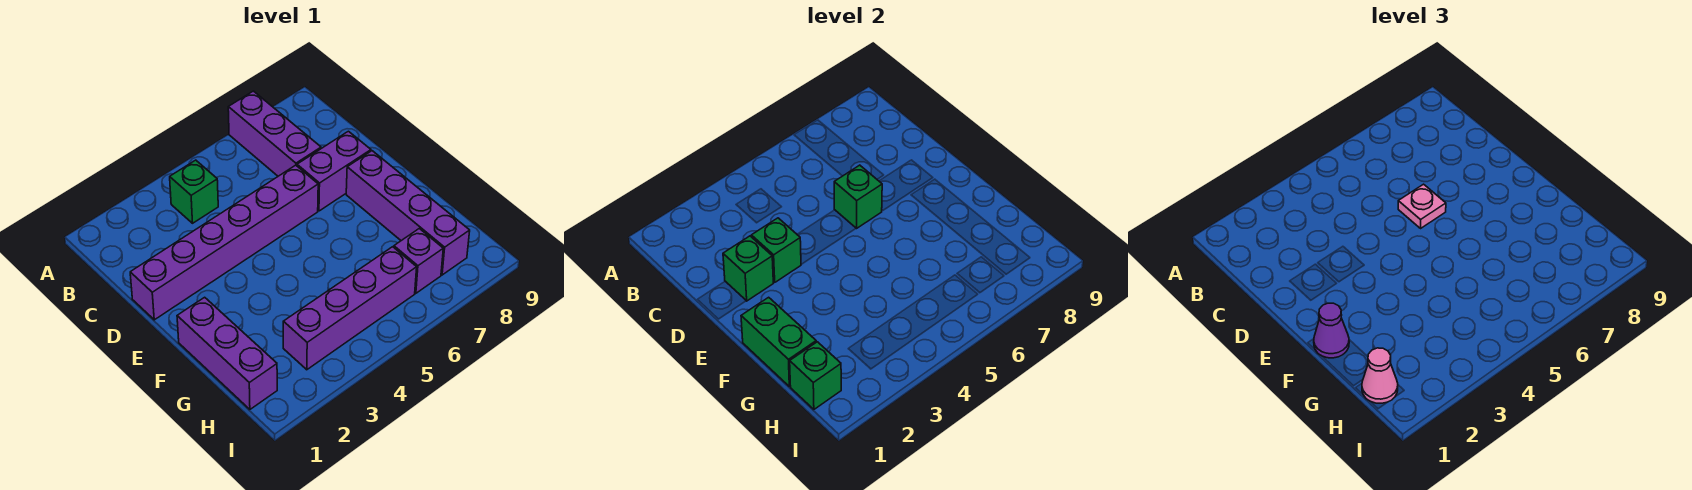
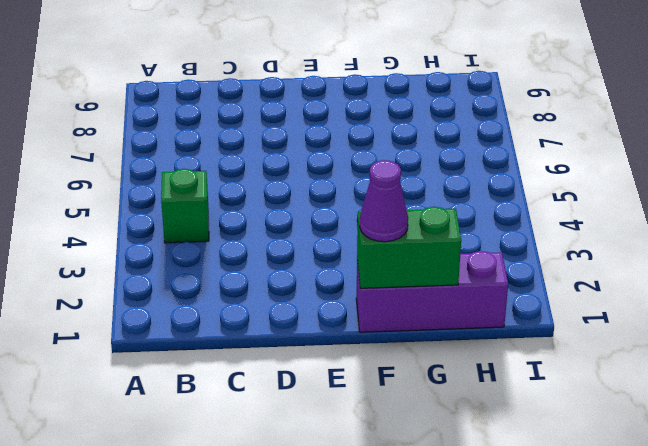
none -> purple brick A7:C7 level 1
none -> purple brick D1:D6 level 1
none -> purple brick D7:D8 level 1

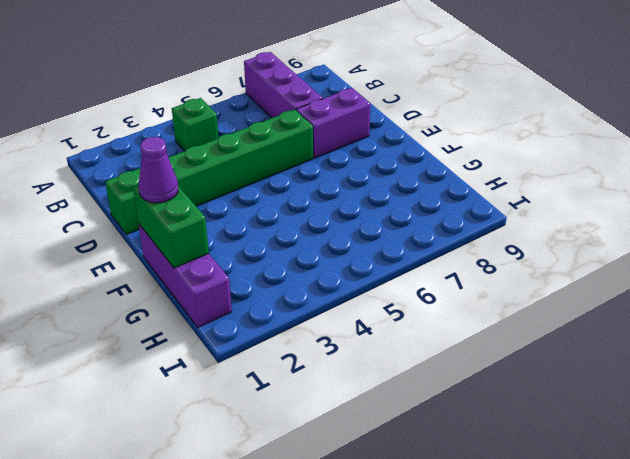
green brick D1:D6 level 1 -> purple brick D1:D6 level 1
none -> purple brick E8:H8 level 1
none -> purple brick H3:H6 level 1
none -> purple brick H7 level 1

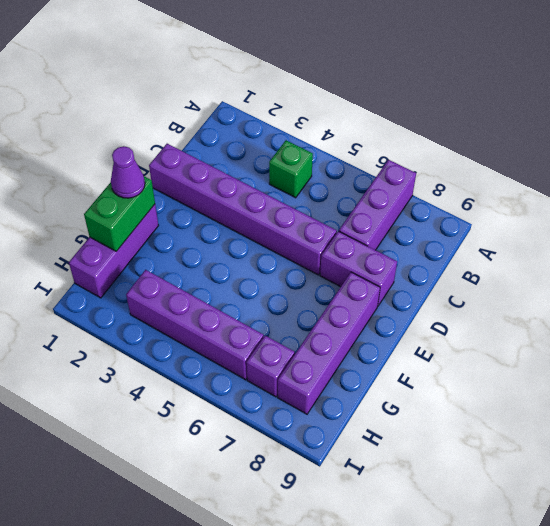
none -> green brick D2 level 2
none -> green brick D3 level 2
none -> green brick D6 level 2

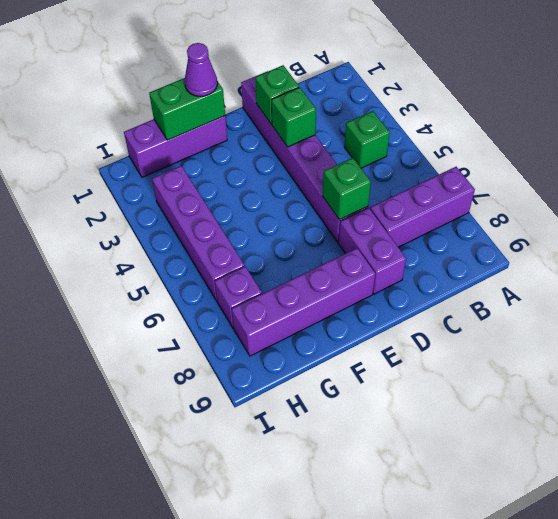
none -> green brick H1 level 2
none -> pink plate D6 level 3
none -> pink cone H1 level 3

